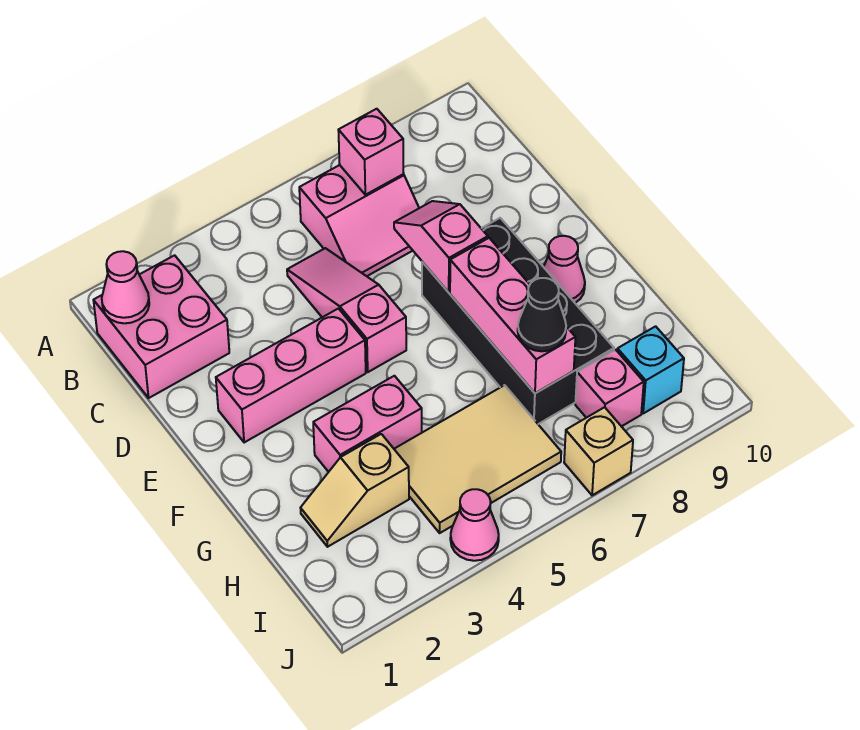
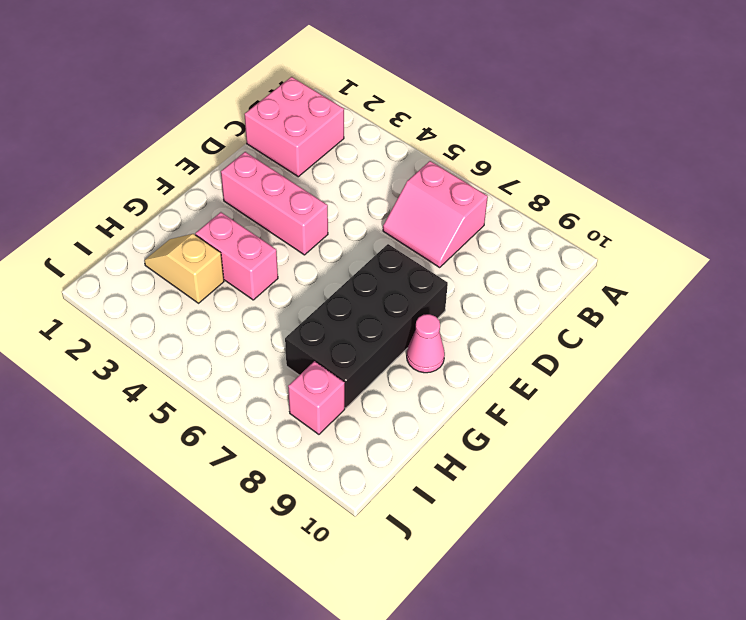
none -> pink slope C5:E5 level 1 top E
none -> tan tile H4:I6 level 1
none -> cyan brick I9 level 1

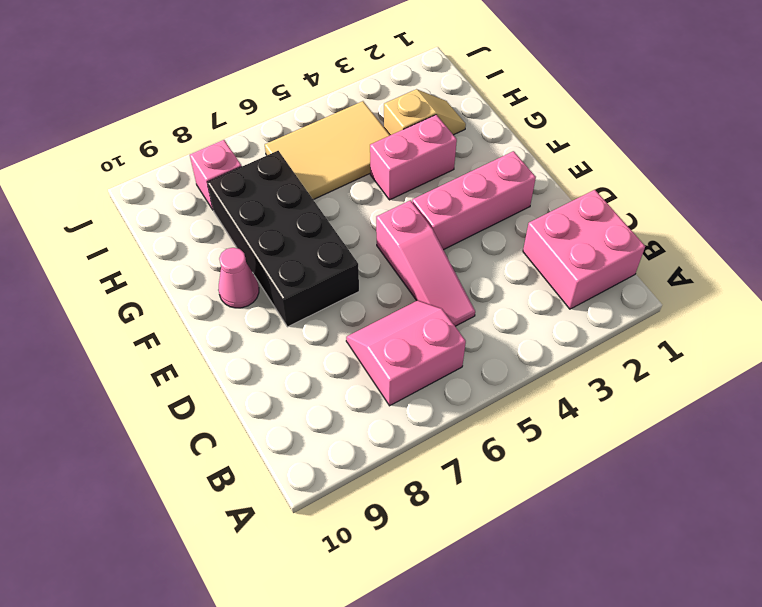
none -> cyan brick I9 level 1
none -> pink cone J4 level 1
none -> tan brick J7 level 1

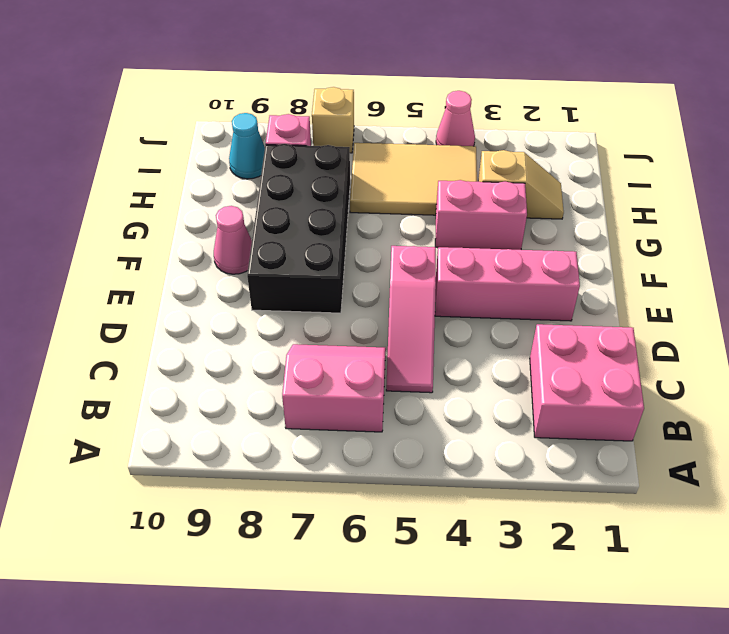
cyan cone I9 level 1 -> cyan brick I9 level 1
none -> pink cone B1 level 2
none -> pink brick B7 level 2
none -> pink slope D7:E7 level 2 top E

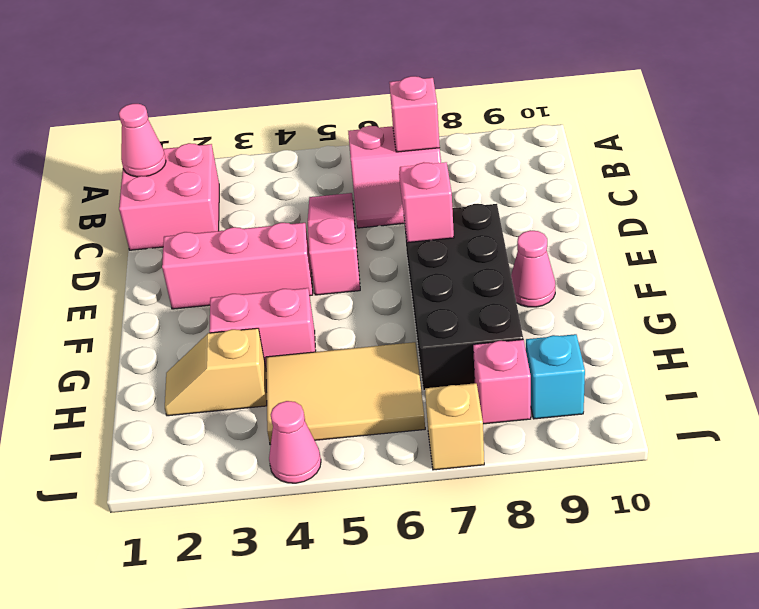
none -> pink brick F7:H7 level 2
none -> black cone H7 level 3

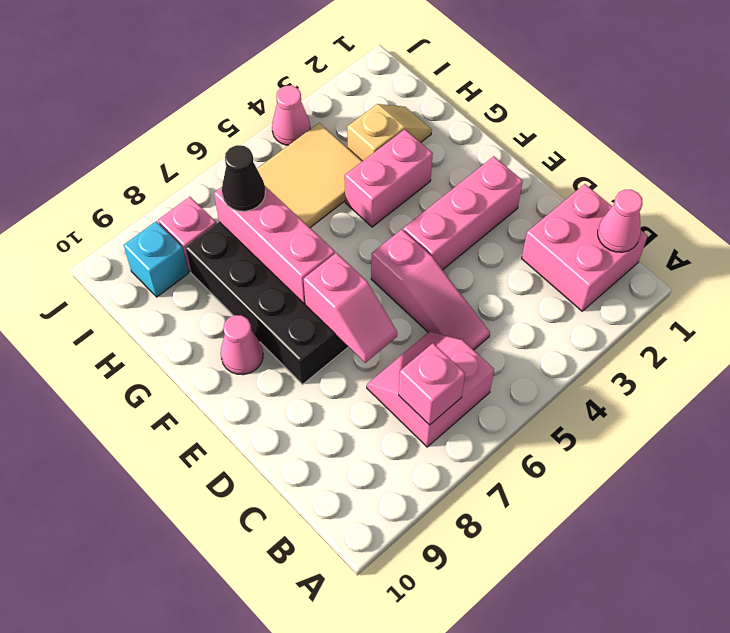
none -> tan brick J7 level 1

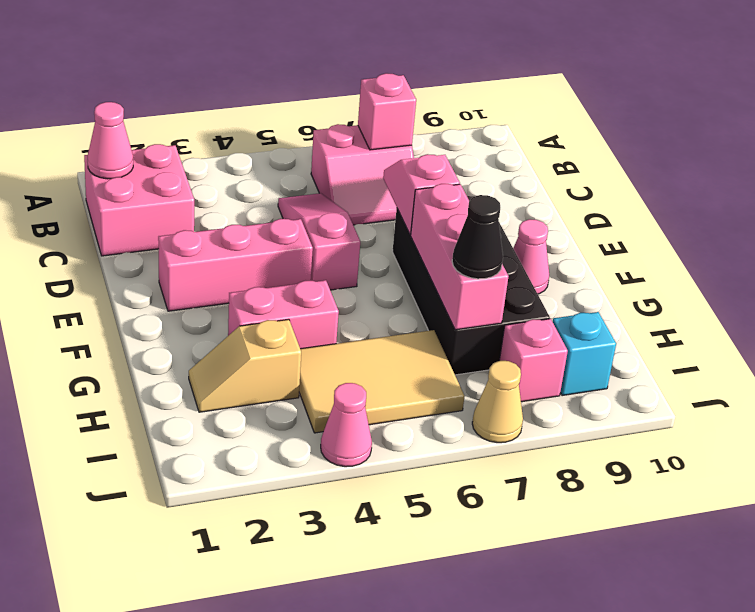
tan cone J7 level 1 -> tan brick J7 level 1

